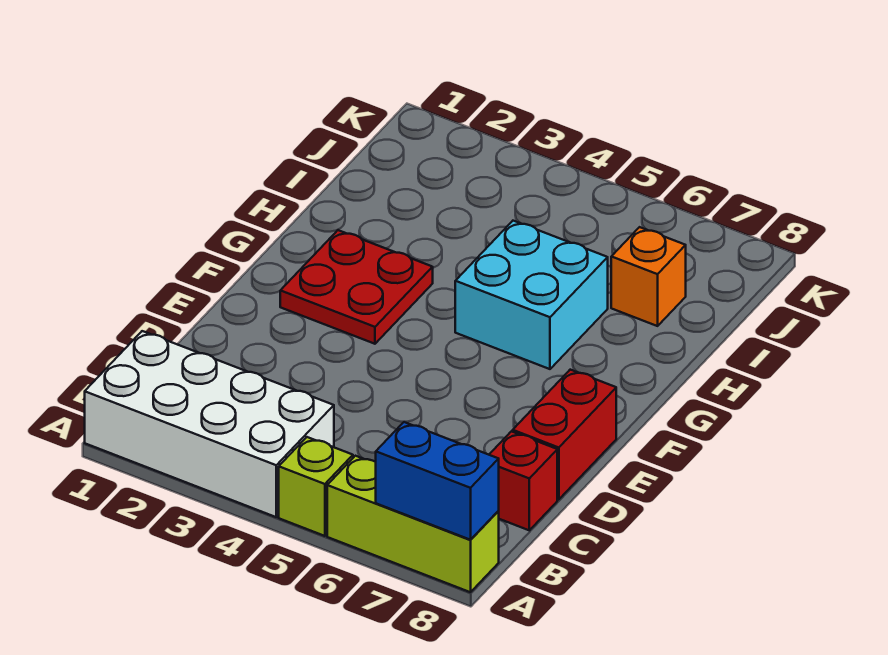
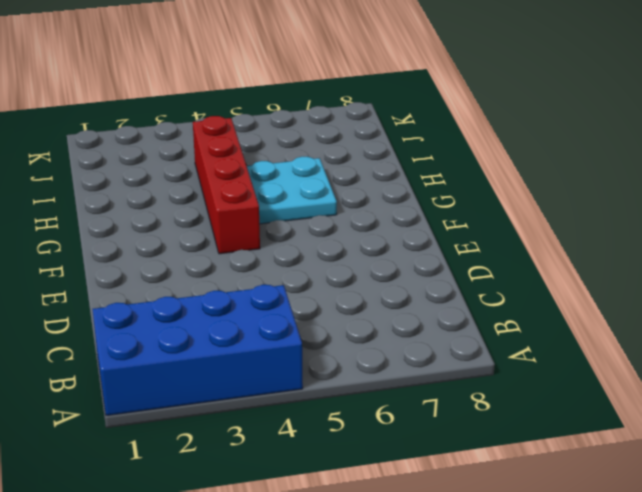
blue brick A1:B4 level 1 -> white brick A1:B4 level 1
red brick F4:I4 level 1 -> none
cyan plate G5:H6 level 1 -> cyan brick G5:H6 level 1
none -> lime brick A5 level 1
none -> lime brick A6:A8 level 1

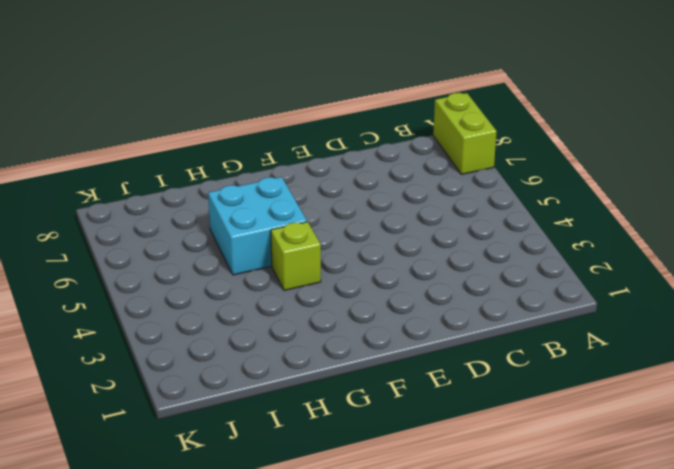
lime brick A7:A8 level 1 -> lime brick A6:A8 level 1
lime brick G4 level 1 -> lime brick A5 level 1
none -> white brick A1:B4 level 1
none -> red brick C8 level 1

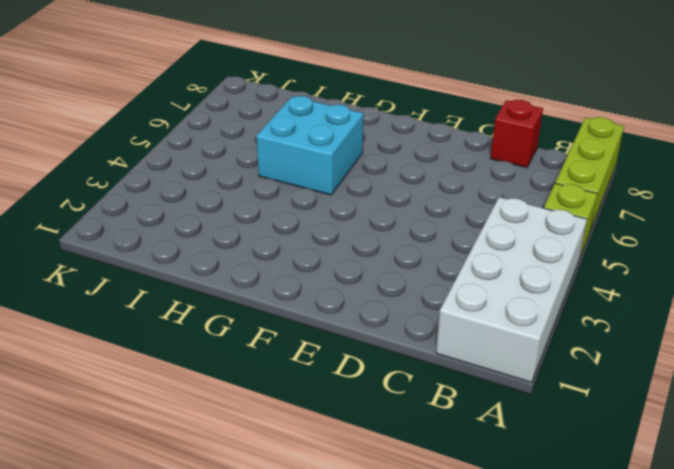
none -> red brick D8:E8 level 1
none -> red plate F2:G3 level 1

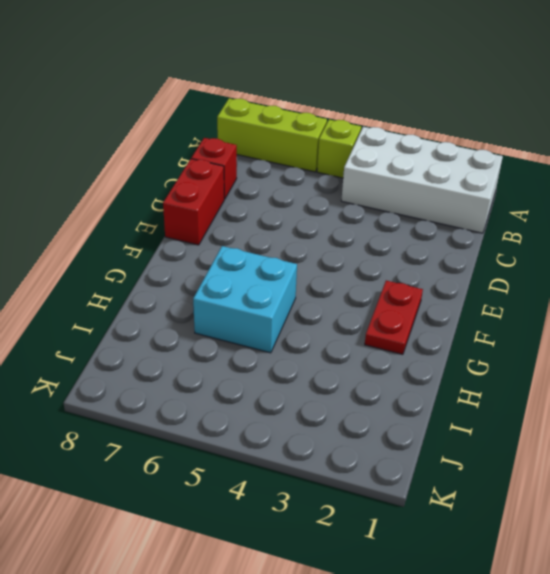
red plate F2:G2 level 1 -> red plate F2:G3 level 1
none -> orange brick I7 level 1
none -> blue brick A7:A8 level 2

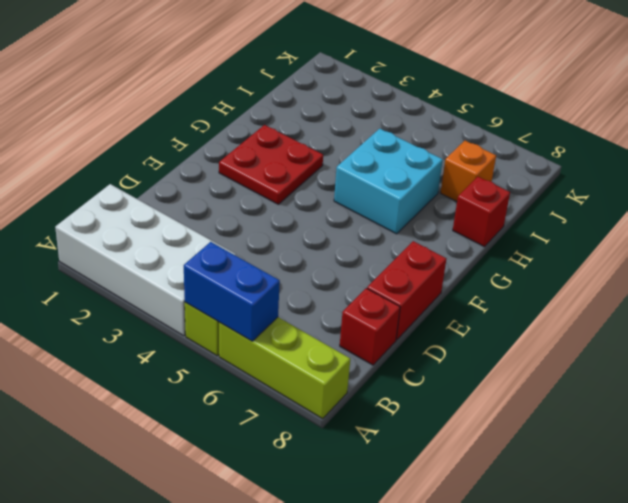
blue brick A5:A6 level 2 -> blue brick A7:A8 level 2
red brick H8 level 1 -> none

